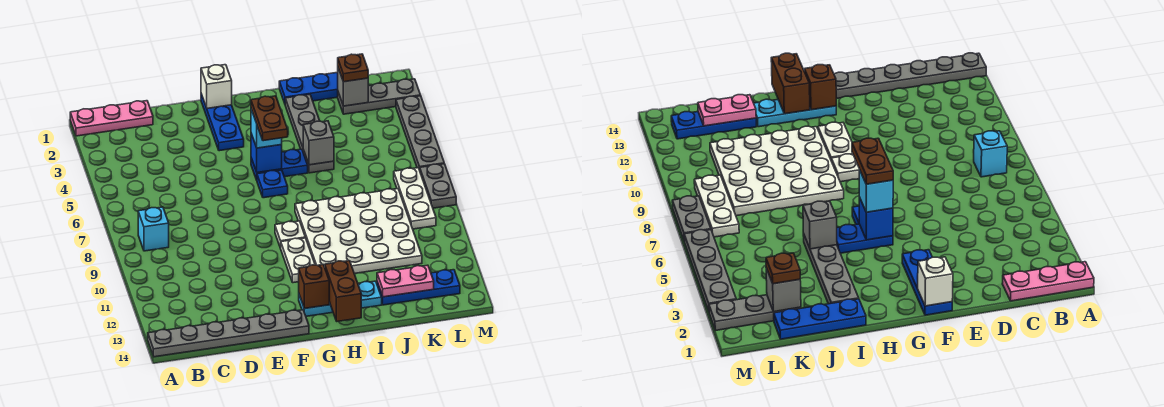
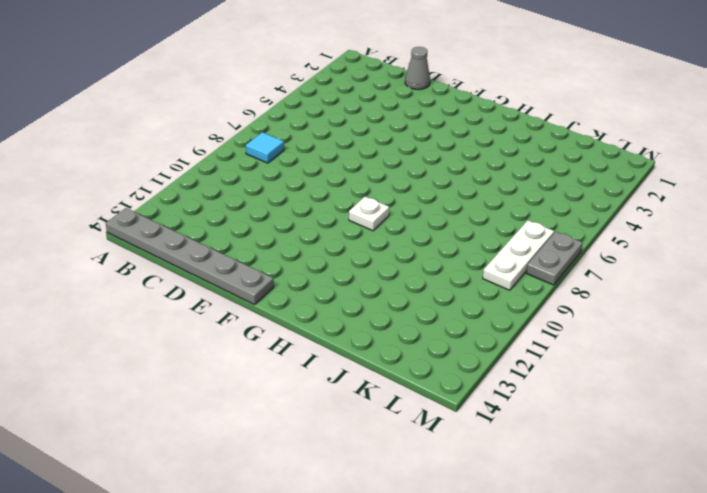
cyan tile B8 level 1 -> cyan brick B8 level 1
grey cone D1 level 1 -> none
none -> pink plate A1:C1 level 1
none -> blue plate F1:F3 level 1
none -> blue plate G5:H5 level 1

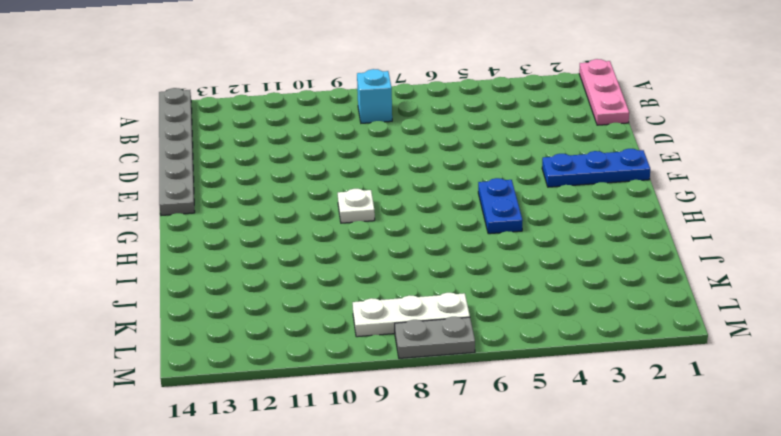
none -> blue plate G6 level 1
none -> white plate G10:G11 level 1
none -> cyan plate G13:I13 level 1

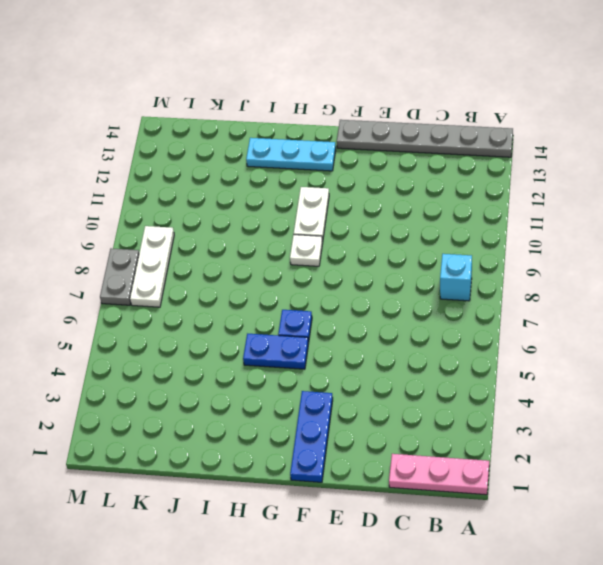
none -> white plate H8:K11 level 1
none -> blue plate I1:K1 level 1
none -> grey plate I2:I5 level 1

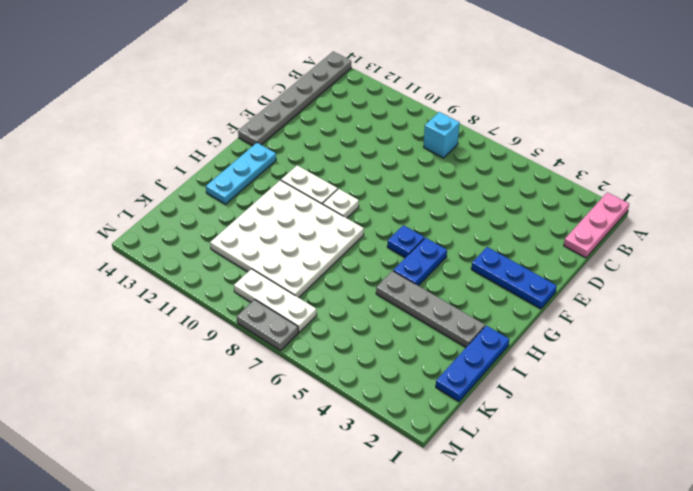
none -> blue plate J13:L13 level 1
none -> grey plate K2:M2 level 1
none -> grey plate M3:M6 level 1

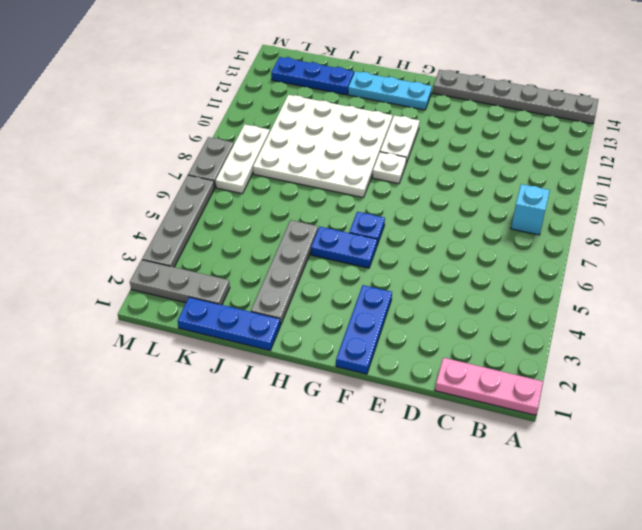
none -> white brick F1 level 2
none -> blue brick G5 level 2
none -> brown brick G13 level 2

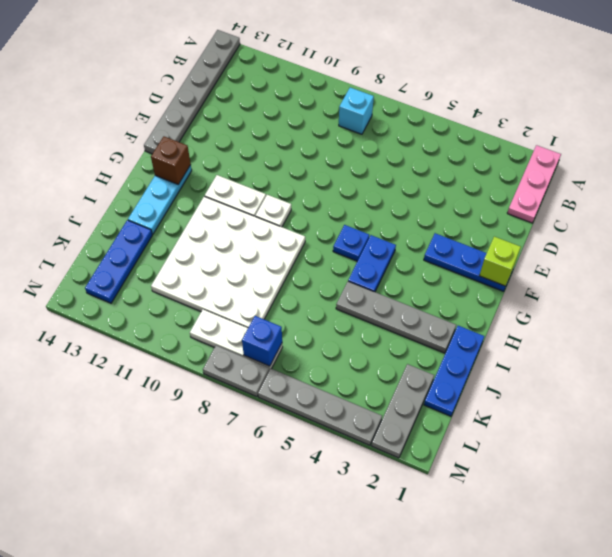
lime brick F1 level 2 -> white brick F1 level 2
blue brick L7 level 2 -> blue brick G5 level 2
none -> brown brick H13:H14 level 2
none -> grey brick I5 level 2
none -> pink plate J13:K13 level 2

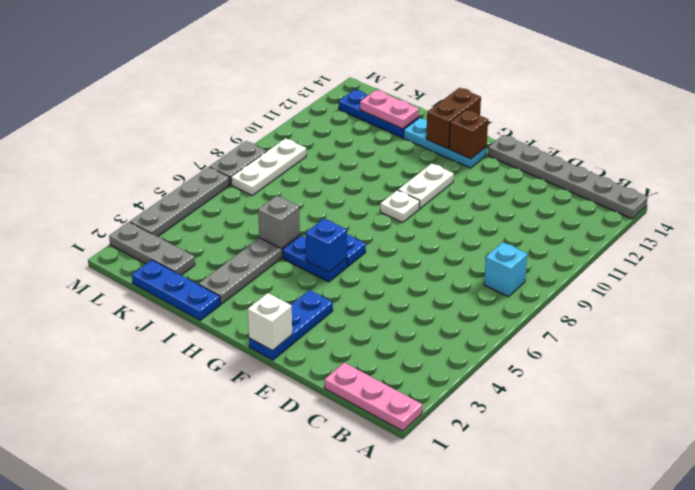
none -> white plate H8:K11 level 1
none -> grey brick K2 level 2
none -> cyan brick G5 level 3

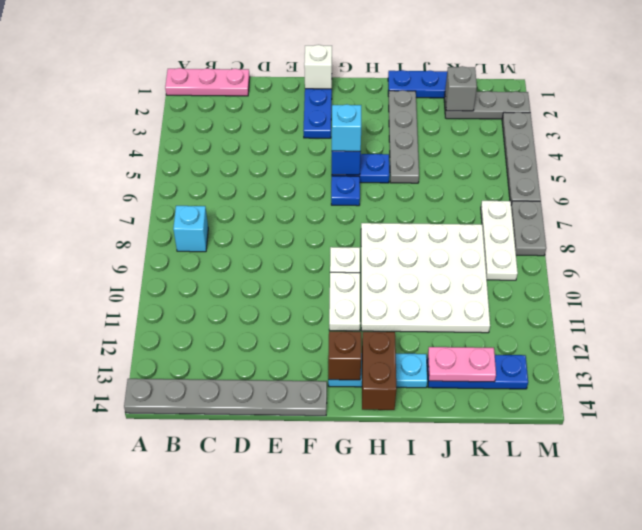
none -> grey brick I5 level 2
none -> brown plate K2 level 3
none -> brown plate G5:G6 level 4

